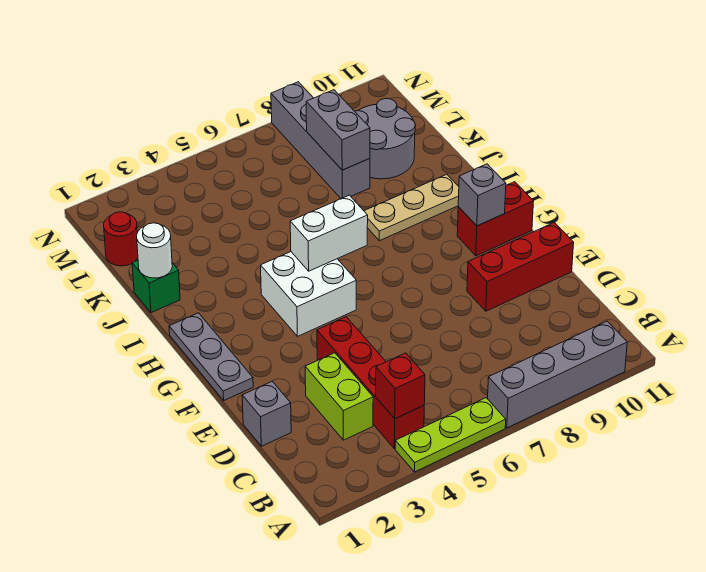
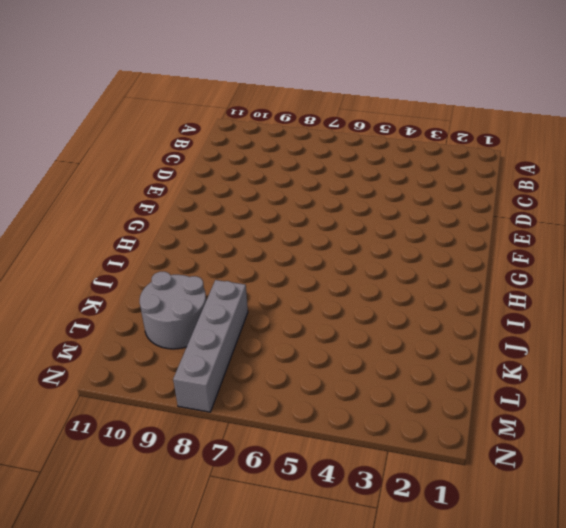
none -> lime plate A4:A6 level 1
none -> grey brick A7:A10 level 1
none -> red brick B4:E4 level 1

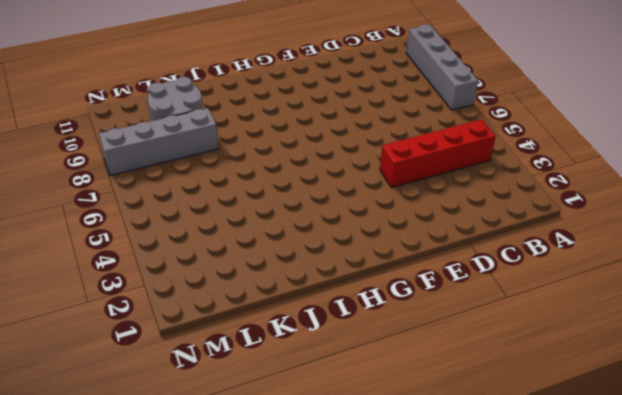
none -> lime plate A4:A6 level 1
none -> lime brick C3:D3 level 1
none -> grey brick D1 level 1

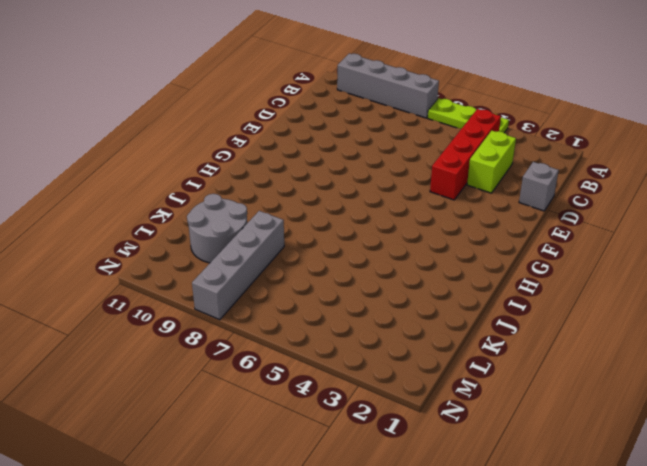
none -> red brick E9:E11 level 1
none -> grey plate F1:H1 level 1
none -> white brick G4:H5 level 1

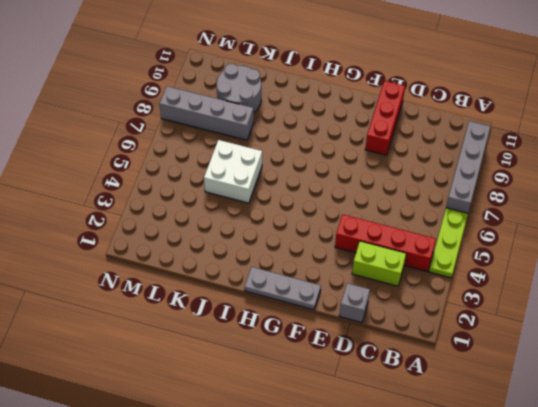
white brick J5:K6 level 1 -> white brick G4:H5 level 1
none -> red brick G10:G11 level 1
none -> tan plate I8:I10 level 1
none -> green brick J1 level 1

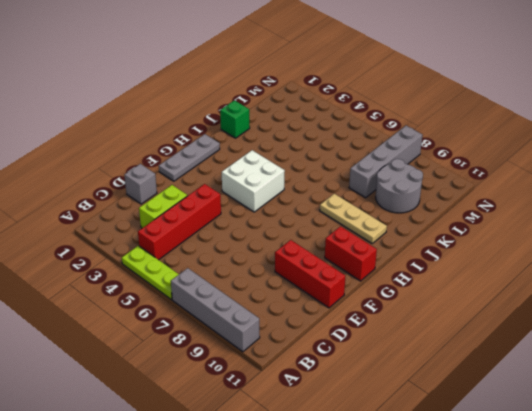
none -> red round brick L1 level 1
none -> red brick B4 level 2
none -> grey brick G10 level 2

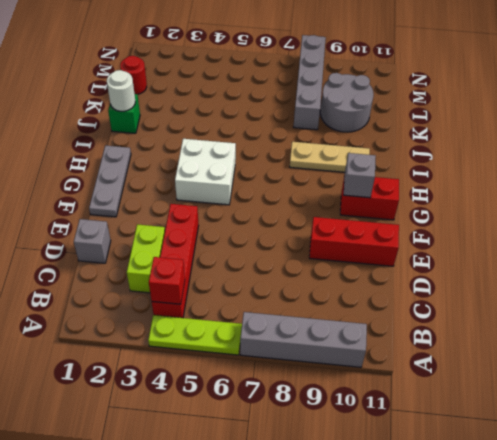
none -> white brick H5:H6 level 2
none -> grey brick K8:L8 level 2

